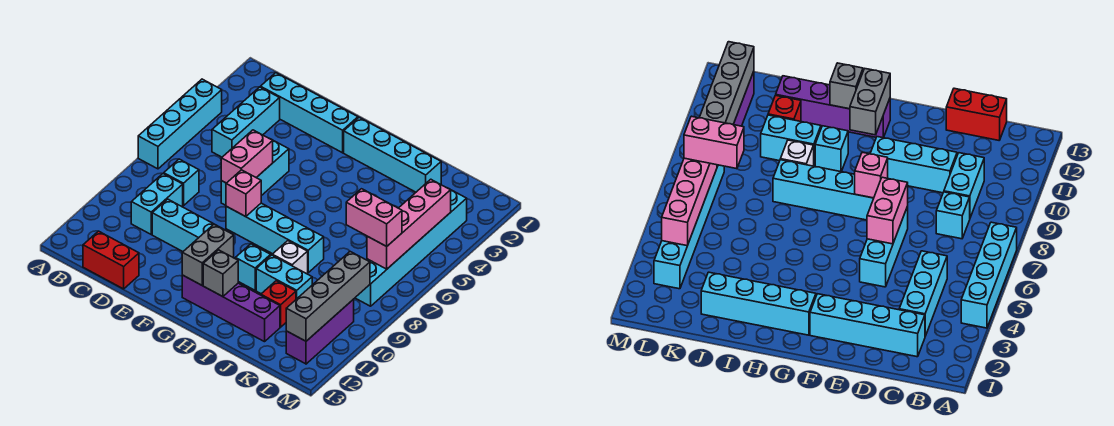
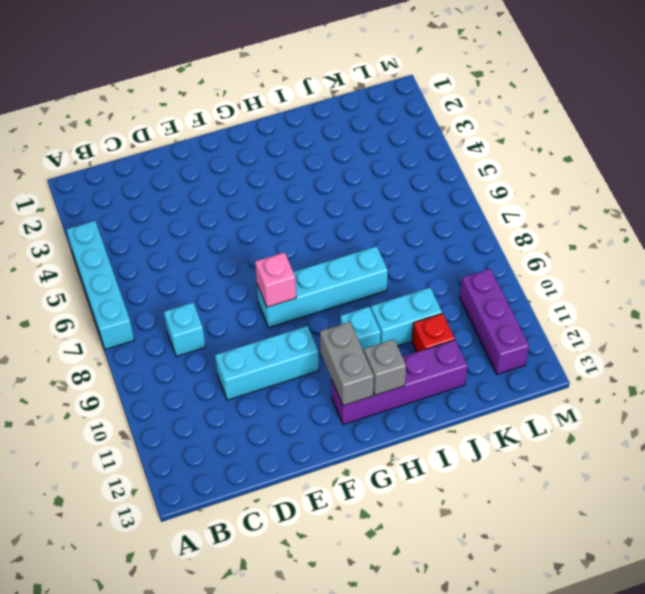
none -> cyan brick C2:F2 level 1
none -> cyan brick C3:C5 level 1
none -> cyan brick C9:C10 level 1

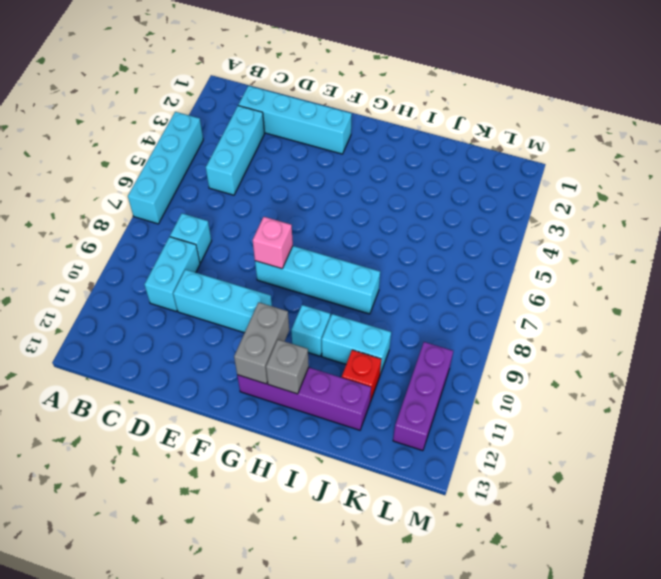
none -> red brick C13:D13 level 1
none -> cyan brick E5:E7 level 1
none -> cyan brick G2:J2 level 1

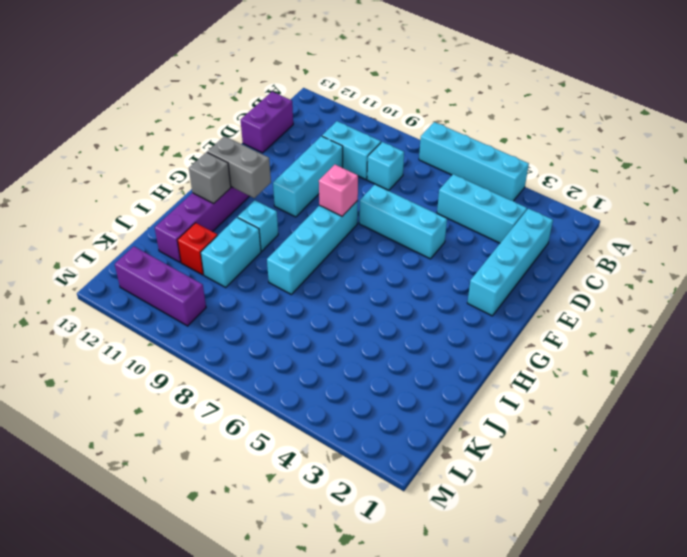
purple brick C13:D13 level 1 -> red brick C13:D13 level 1
none -> cyan brick G2:J2 level 1
none -> white brick I9 level 1
none -> cyan brick L3:L8 level 1

